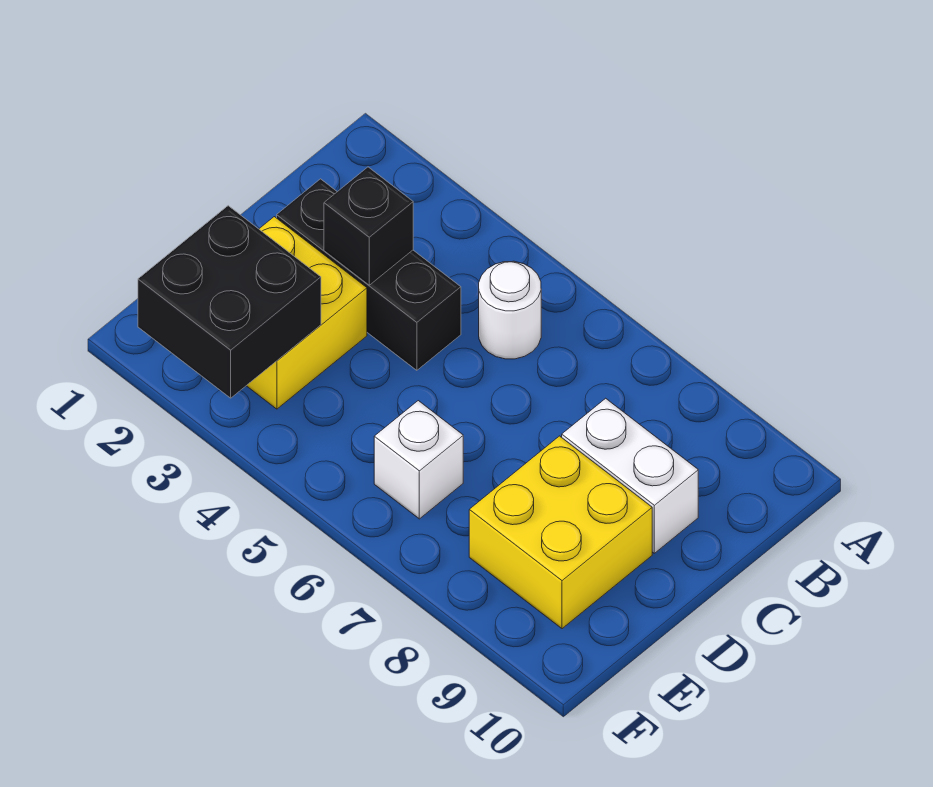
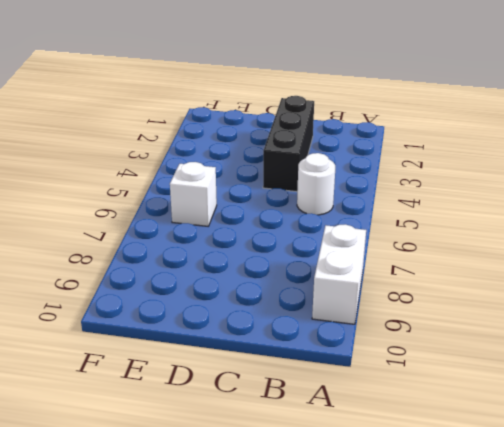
white brick A8:A9 level 1 -> white brick C8:C9 level 1
none -> yellow brick D2:E3 level 1
none -> yellow brick D8:E9 level 1

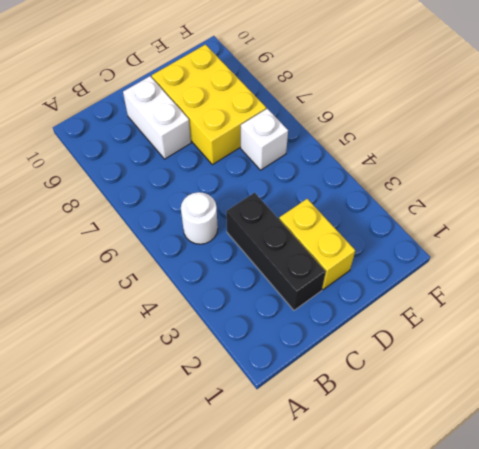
yellow brick D2:D3 level 1 -> yellow brick D2:E3 level 1
yellow brick D7:E9 level 1 -> yellow brick D8:E9 level 1
none -> black brick C3 level 2
none -> black brick E2:F3 level 2

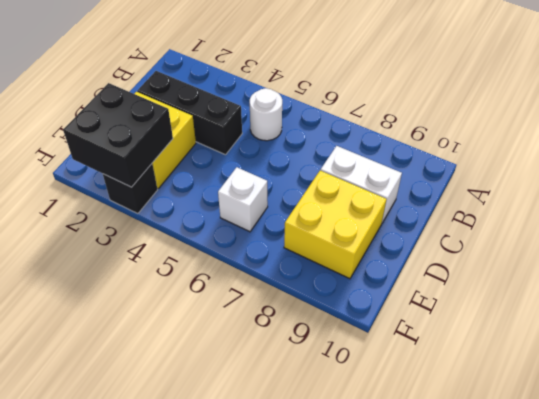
black brick F3 level 1 -> black brick C3 level 2

